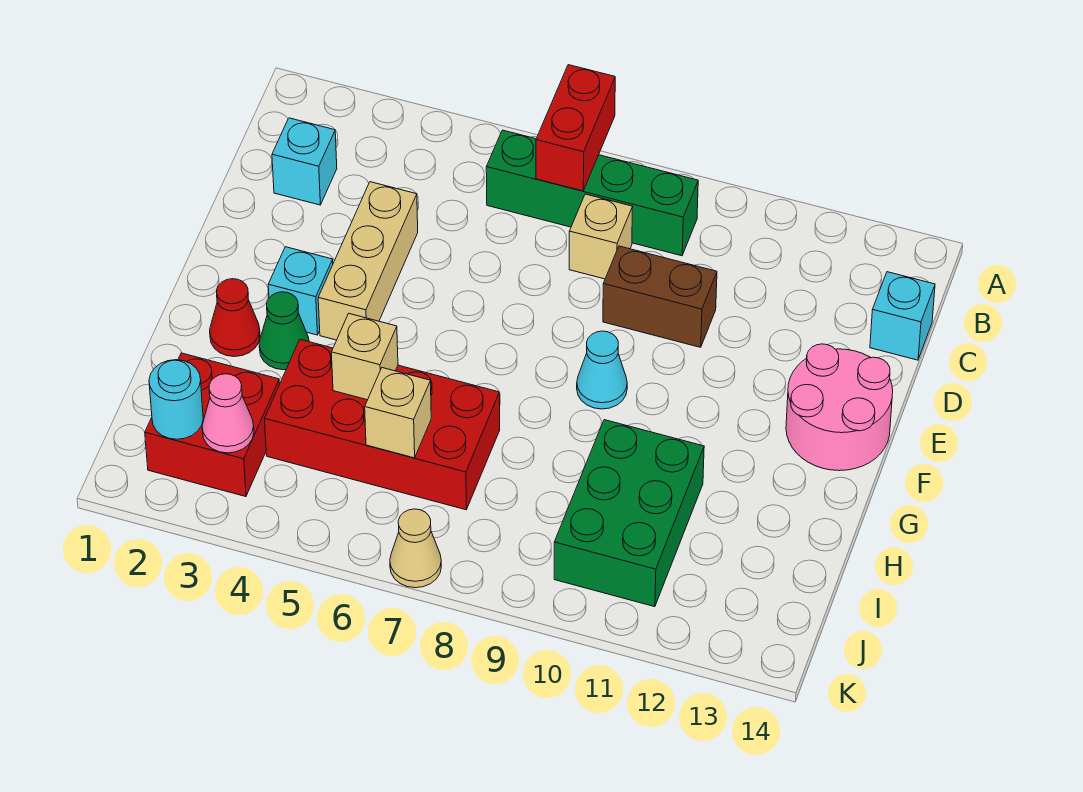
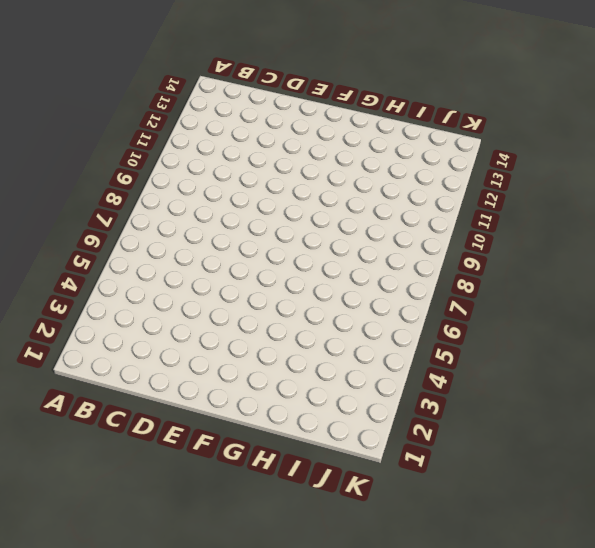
none -> green brick B6:B9 level 1
none -> cyan brick C2 level 1
none -> tan brick C8 level 1

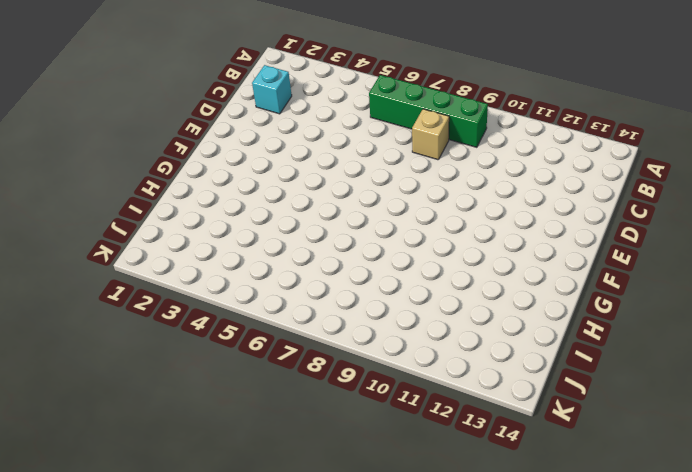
none -> cyan brick C14 level 1
none -> tan brick D4:F4 level 1
none -> brown brick D9:D10 level 1

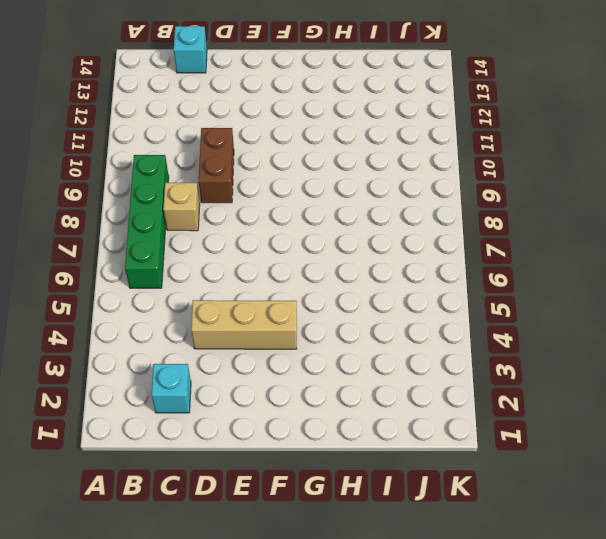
none -> pink round brick E13:F14 level 1
none -> cyan brick F3 level 1
none -> cyan cone F9 level 1

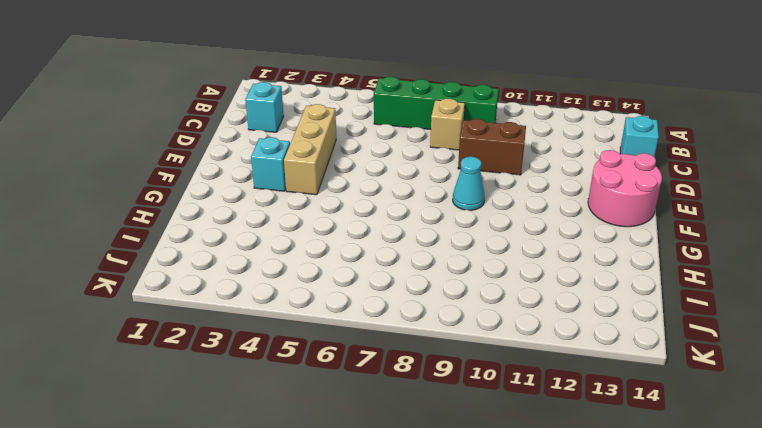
none -> red cone G2 level 1
none -> green cone G3 level 1
none -> red brick H4:I7 level 1

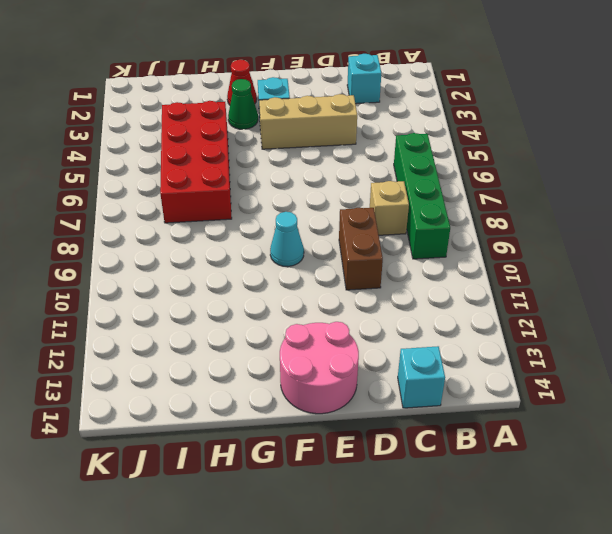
none -> green brick H10:J11 level 1
none -> red brick I2:J3 level 1
none -> tan cone K7 level 1

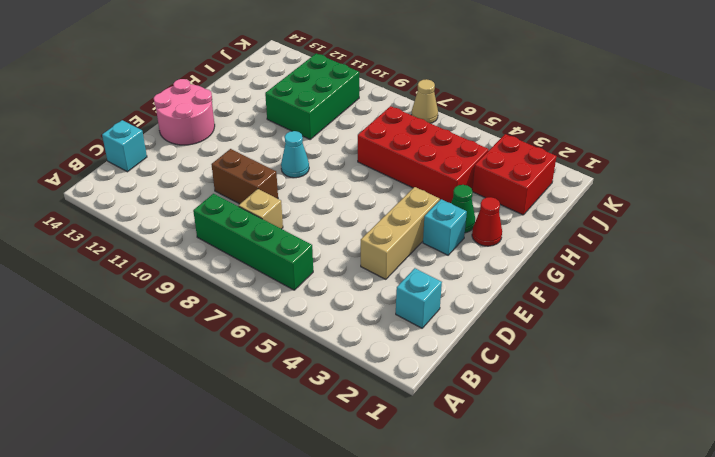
none -> red brick A7:B7 level 2
none -> tan brick H5 level 2
none -> tan brick I6 level 2

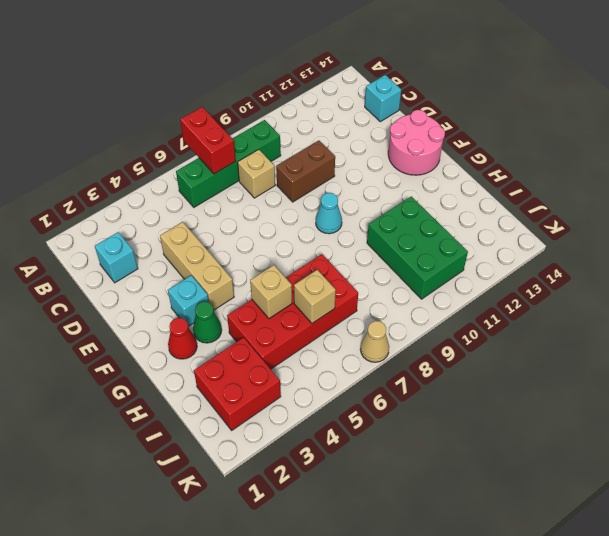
none -> cyan round brick J2 level 2
none -> pink cone J3 level 2

